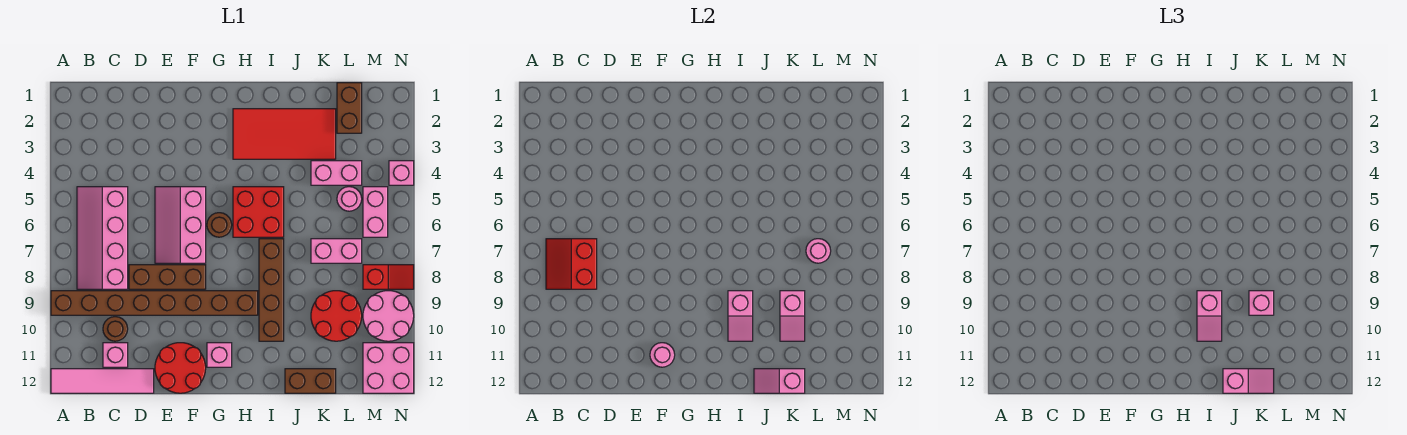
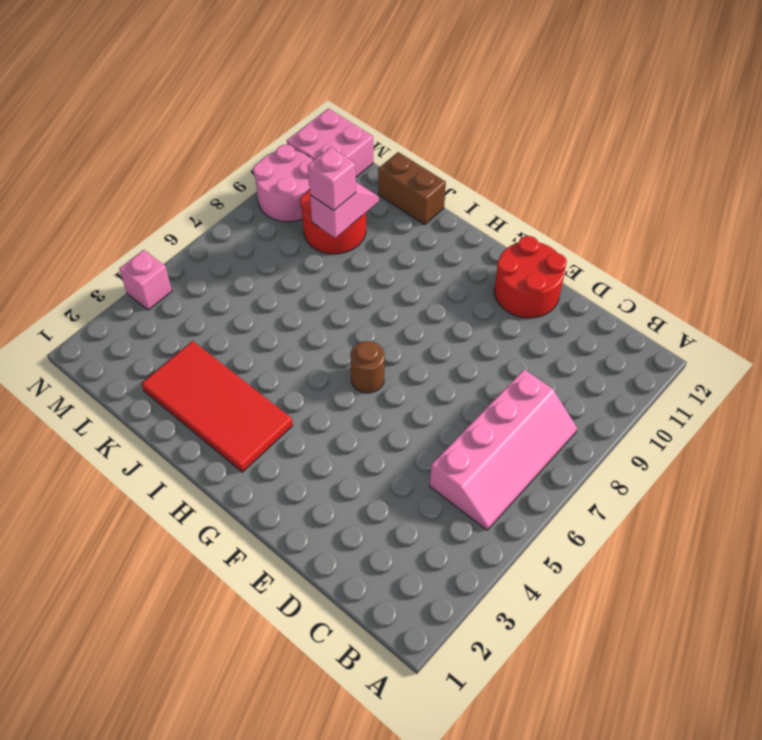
none -> brown brick A9:H9 level 1
none -> pink tile A12:D12 level 1
none -> brown round brick C10 level 1
none -> pink brick C11 level 1

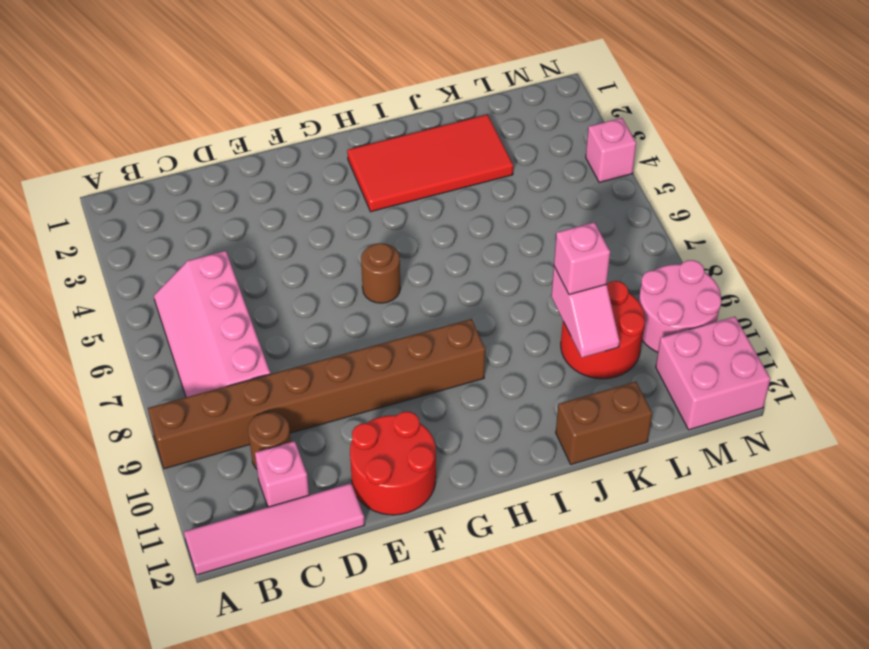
none -> brown brick D8:F8 level 1
none -> pink slope E5:F7 level 1 top F
none -> pink brick G11 level 1
none -> red brick H5:I6 level 1

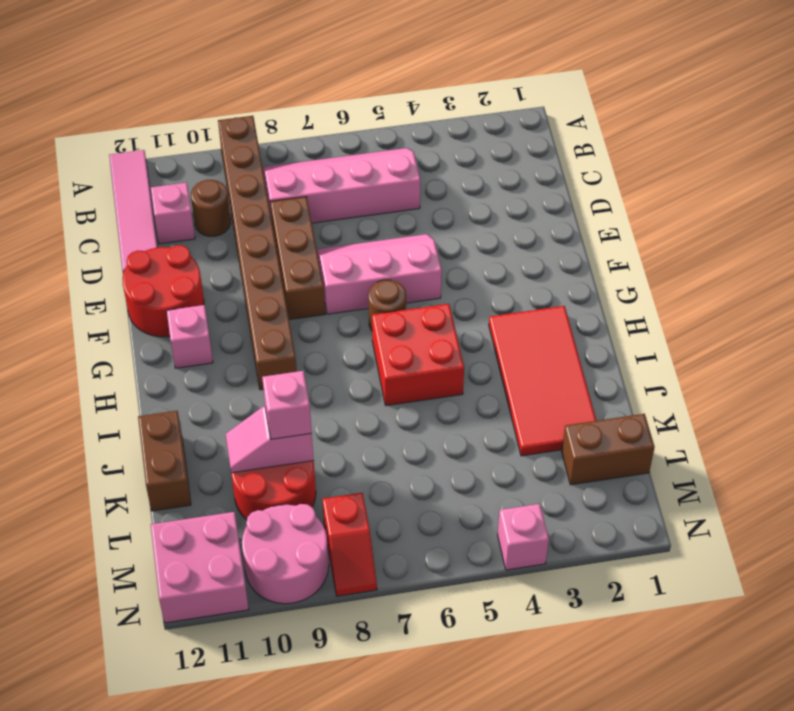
none -> brown brick I7:I10 level 1
none -> pink brick K4:L4 level 1
none -> pink brick K7:L7 level 1
none -> pink round brick L5 level 1

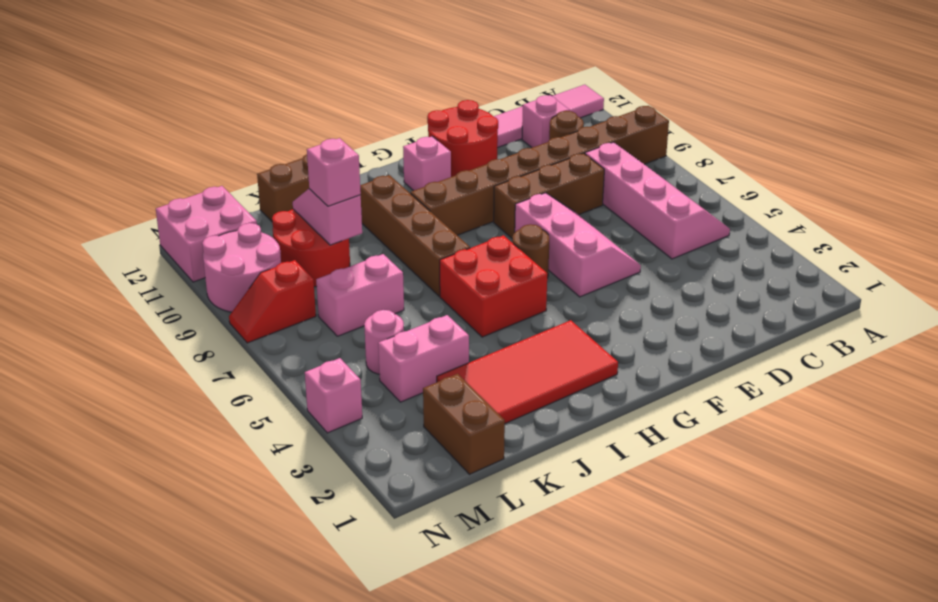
none -> pink brick M5:M6 level 1
none -> red slope B7:C8 level 2 top C
none -> pink round brick F11 level 2
none -> pink slope I9:I10 level 2 top 9

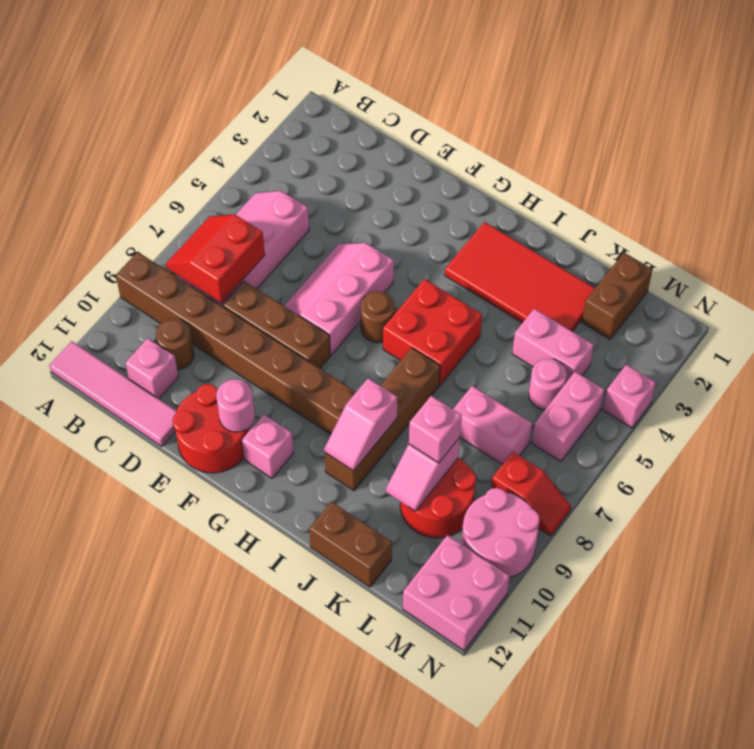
none -> pink slope J12:K12 level 2 top K
none -> pink round brick L7 level 2
none -> pink slope I9:I10 level 3 top 9
none -> pink slope J12:K12 level 3 top J

